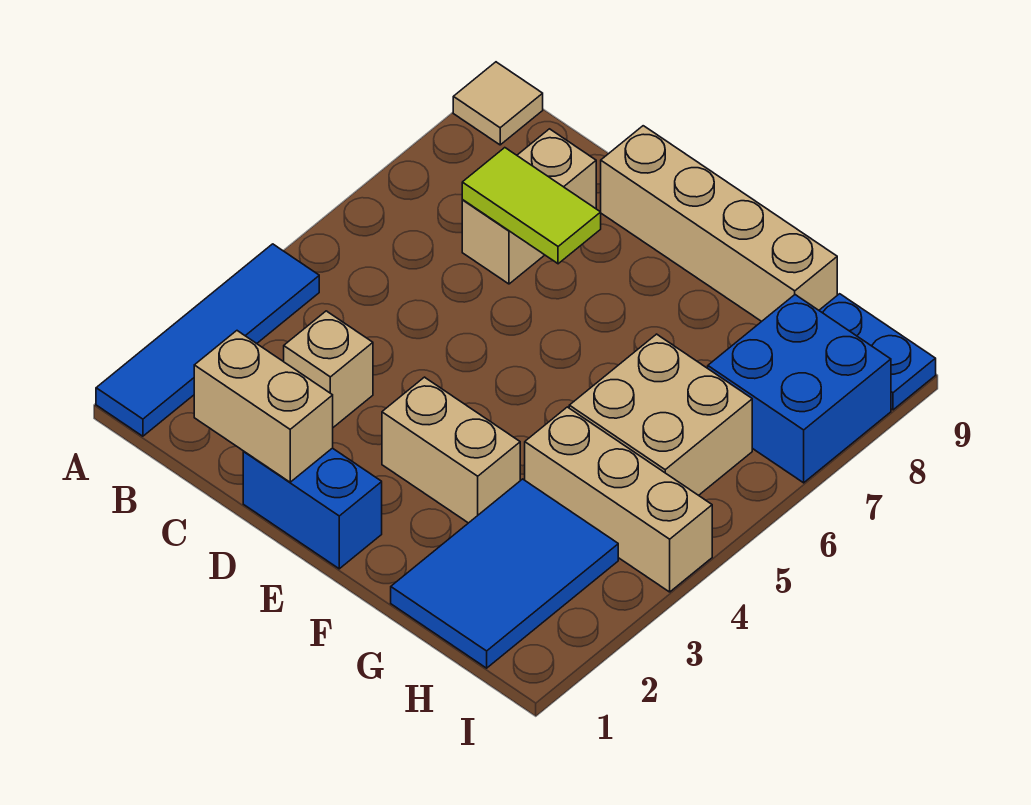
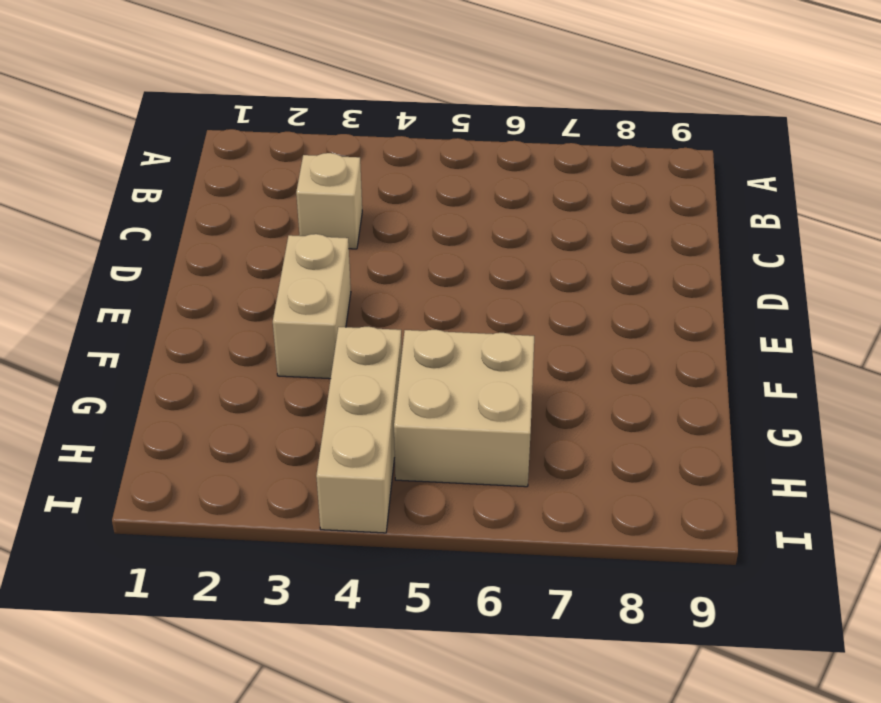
none -> blue tile A1:A4 level 1
none -> tan tile A9 level 1
none -> tan brick C7:C8 level 1

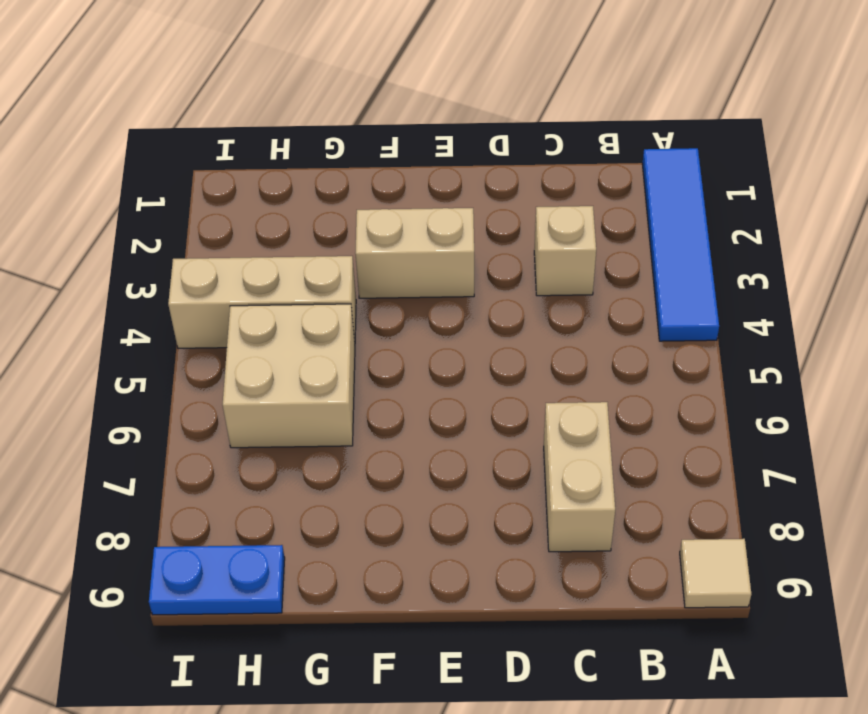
none -> blue brick D1:E1 level 1
none -> tan brick D9:G9 level 1
none -> blue tile G1:H3 level 1

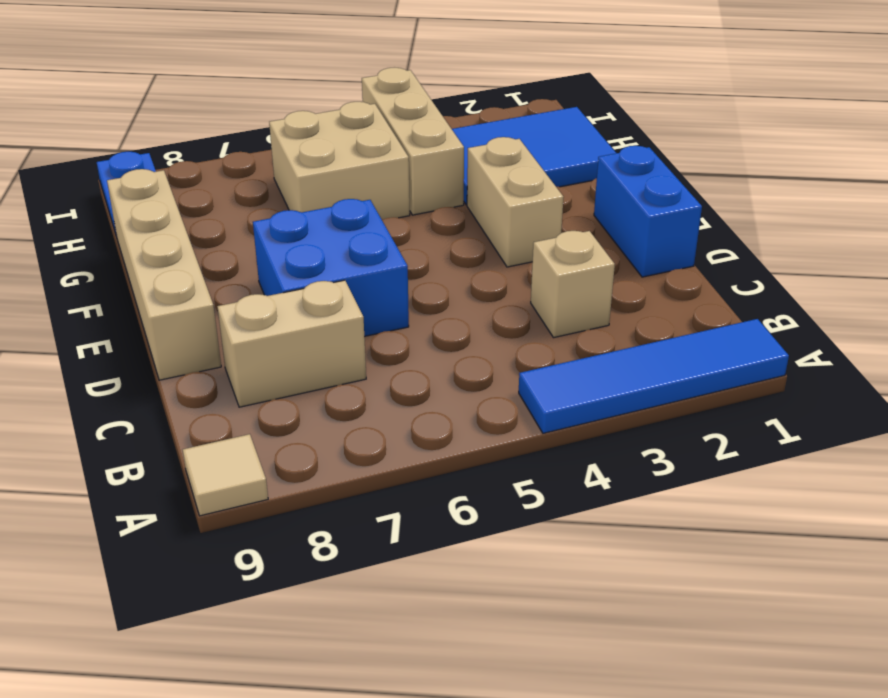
blue brick D6:E7 level 1 -> blue brick H7:I8 level 1
none -> tan brick C1:D1 level 2
none -> lime tile C7:D7 level 2

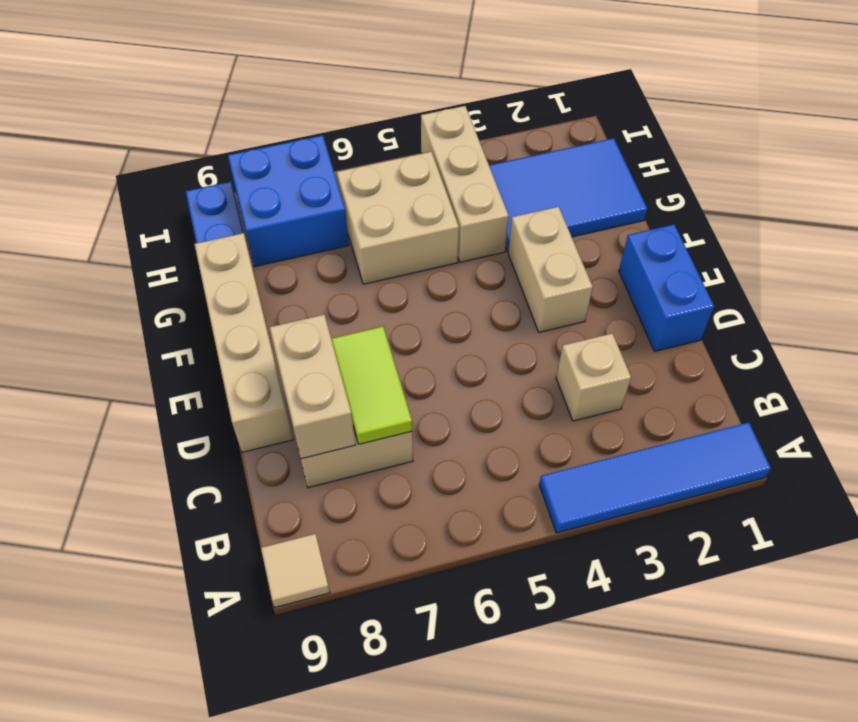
tan brick C8:D8 level 2 -> tan brick C1:D1 level 2

